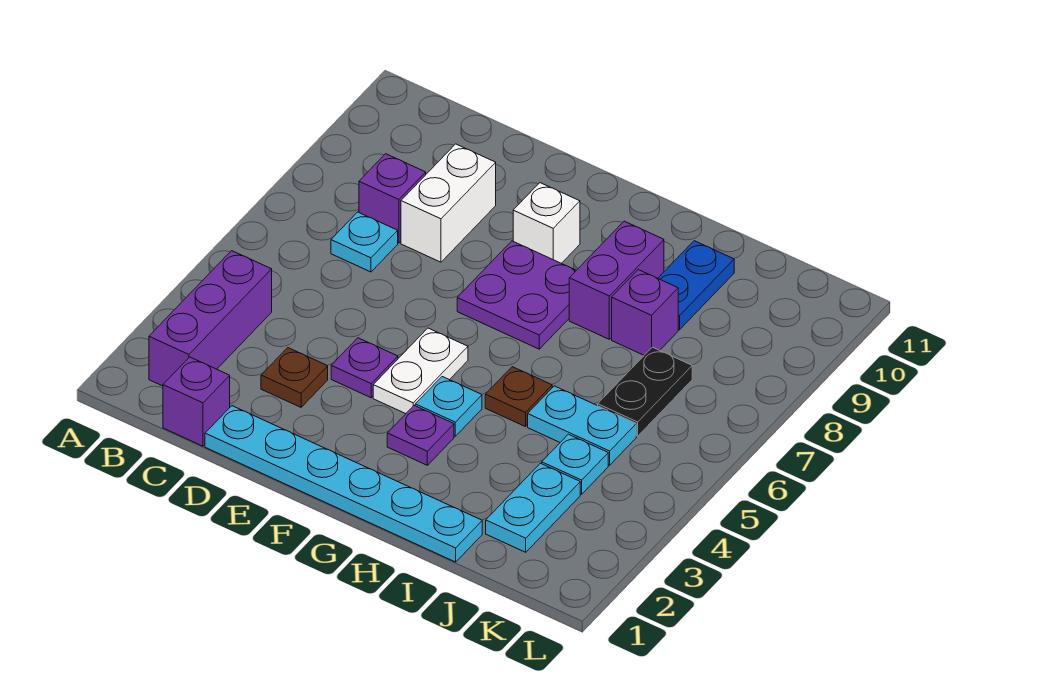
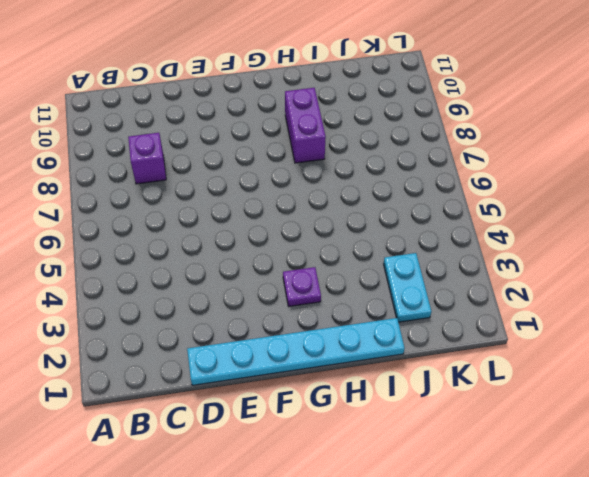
none -> purple brick B2:B4 level 1
none -> purple brick C1 level 1
none -> cyan plate C7 level 1

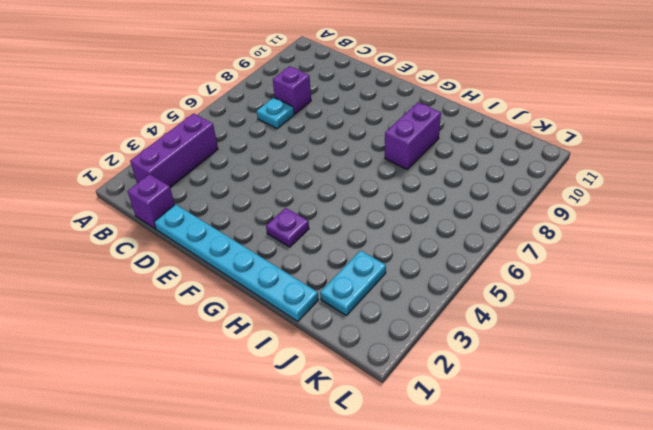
none -> brown plate D3 level 1
none -> white brick D8:D9 level 1
none -> purple plate E4 level 1

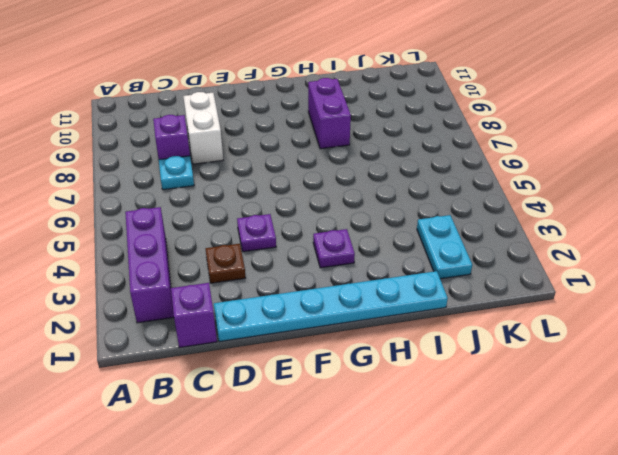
none -> white plate F4:F5 level 1
none -> purple plate F7:G8 level 1
none -> white brick F9 level 1

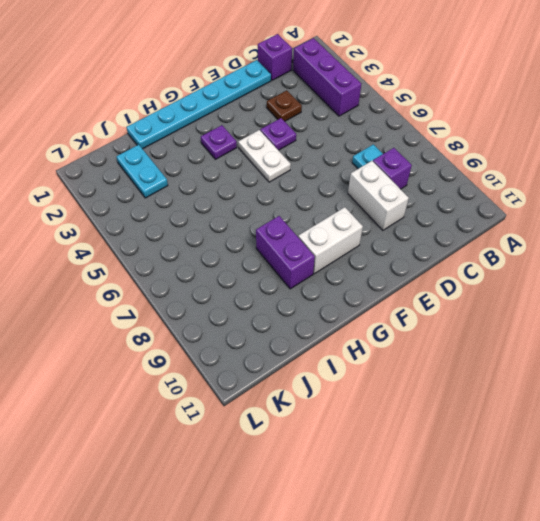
white brick F9:G9 level 1 -> white brick F9 level 1
none -> purple plate F7:G8 level 1
none -> cyan plate G4 level 1
none -> brown plate H5 level 1

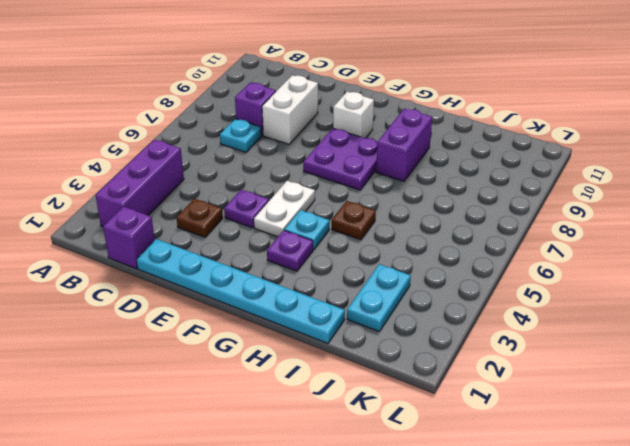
none -> cyan plate I5:J5 level 1
none -> purple brick I8 level 1
none -> blue plate I9:I10 level 1

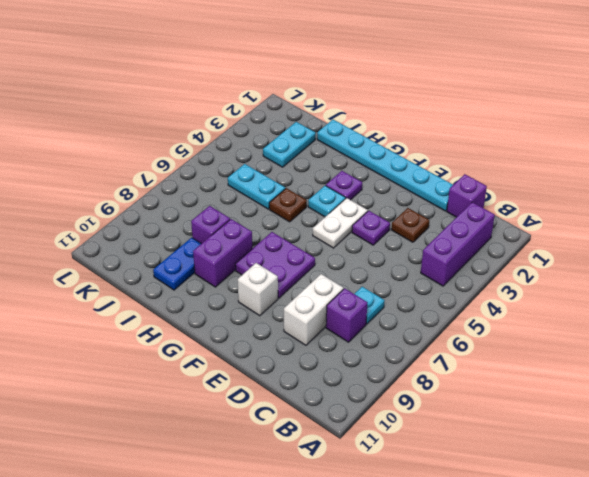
none -> cyan plate J4 level 1
none -> black plate J6:J7 level 1

